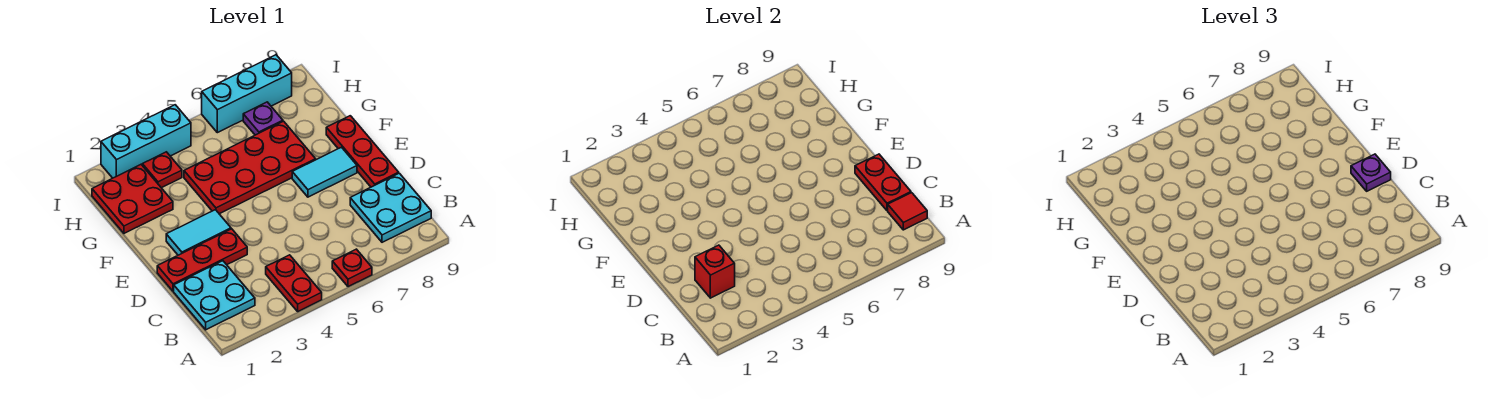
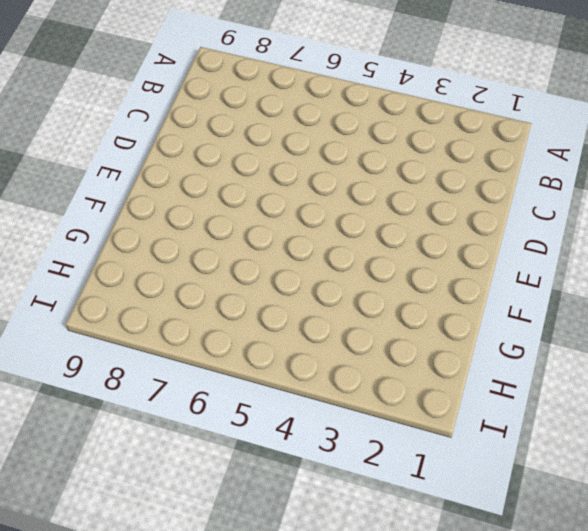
none -> red plate A4:B4 level 1
none -> red plate A6 level 1
none -> cyan plate B1:C2 level 1

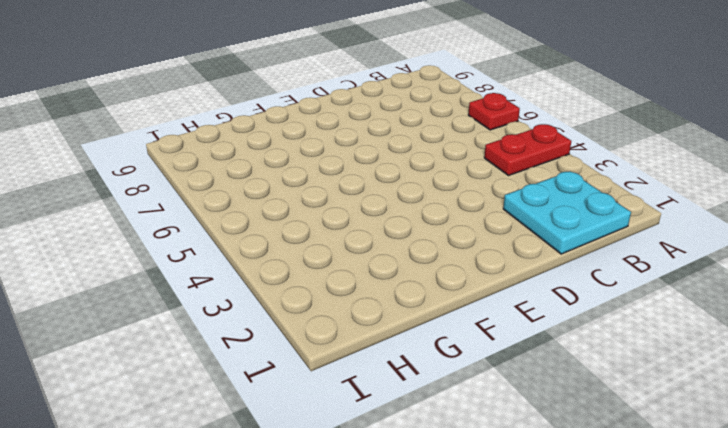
none -> cyan plate B8:C9 level 1
none -> red plate D1:D3 level 1
none -> red plate D9:F9 level 1

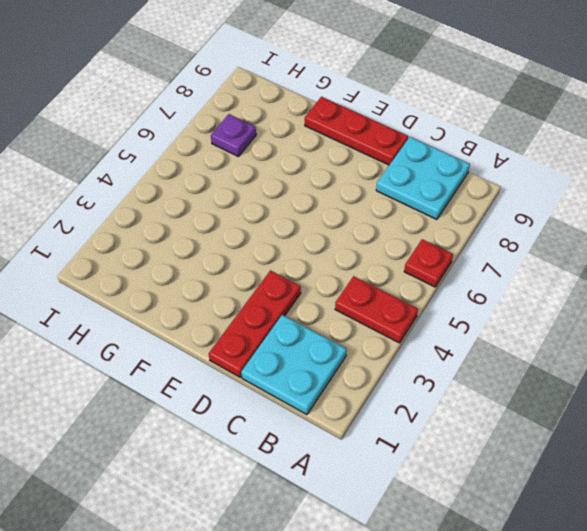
none -> cyan tile E2:E3 level 1
none -> cyan tile E7:E8 level 1
none -> red plate F4:G7 level 1

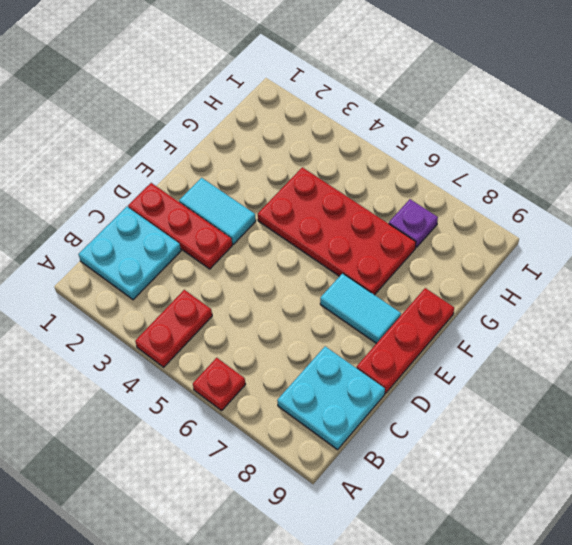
none -> red plate G1:H2 level 1
none -> red plate H3 level 1
none -> cyan brick I2:I4 level 1

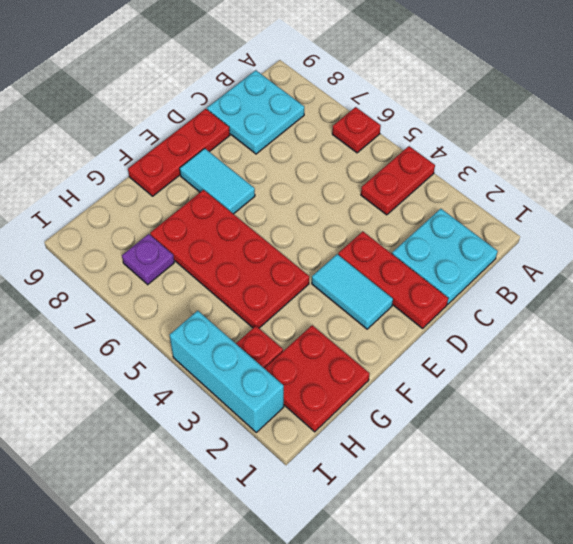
none -> cyan brick I6:I8 level 1
none -> red tile B9 level 2
none -> red brick C2 level 2

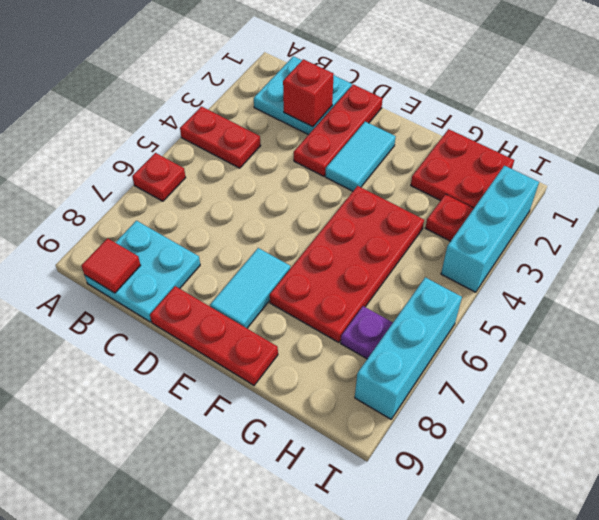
none -> red plate C9:D9 level 2
none -> purple plate D9 level 3

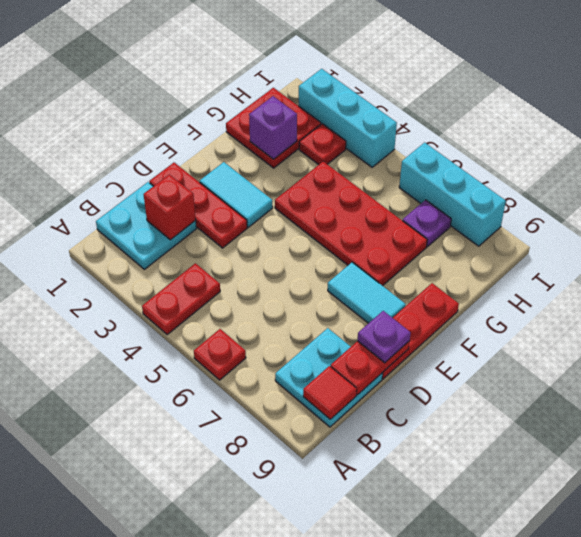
purple brick G2 level 2 -> none

